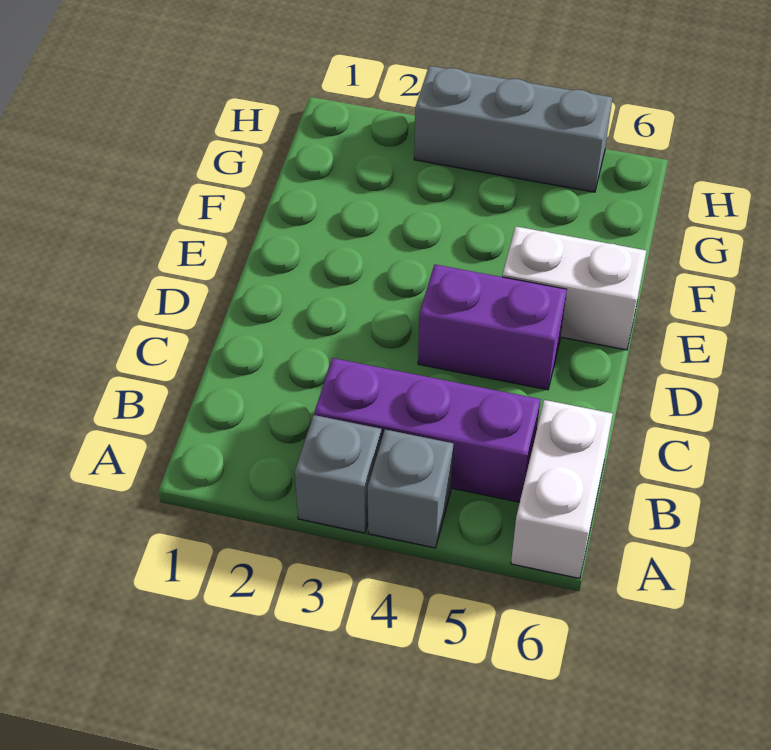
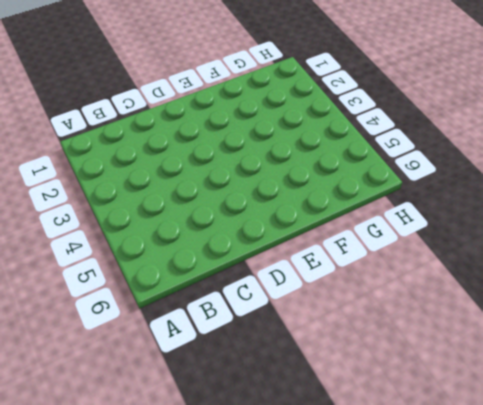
none -> grey brick A3 level 1
none -> grey brick A4 level 1

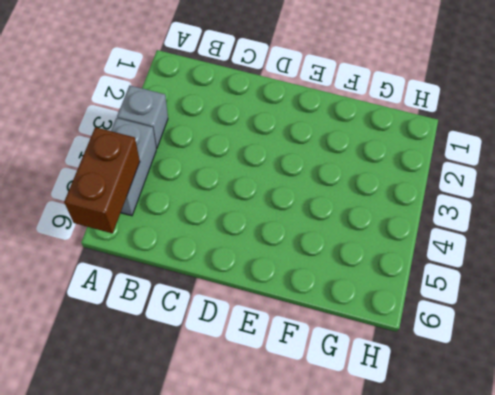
grey brick A4:A5 level 1 -> grey brick A4 level 1
brown brick A5:A6 level 2 -> none
none -> white brick A6:B6 level 1
none -> purple brick B3:B5 level 1

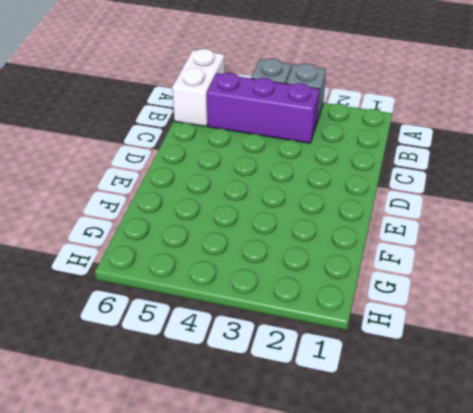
none -> purple brick D4:D5 level 1
none -> white brick E5:E6 level 1

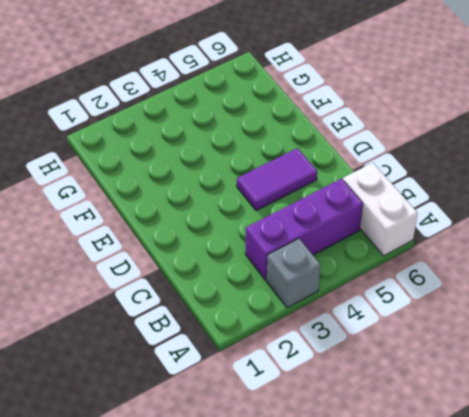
purple tile D4:D5 level 1 -> purple brick D4:D5 level 1
none -> grey brick A4 level 1
none -> white brick E5:E6 level 1

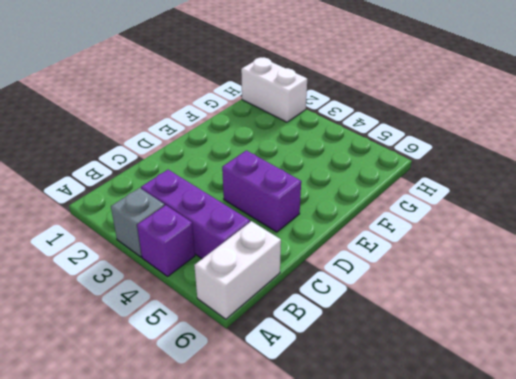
purple brick A4 level 1 -> grey brick A4 level 1
white brick H1:H2 level 1 -> white brick E5:E6 level 1
none -> grey brick H3:H5 level 1

